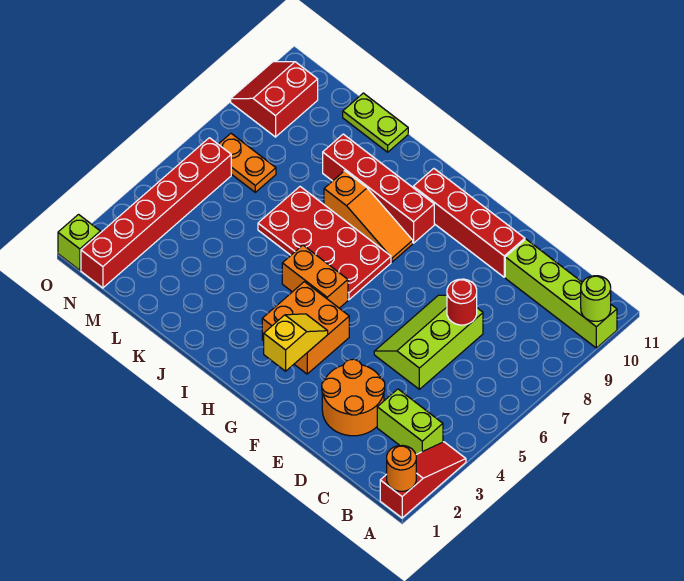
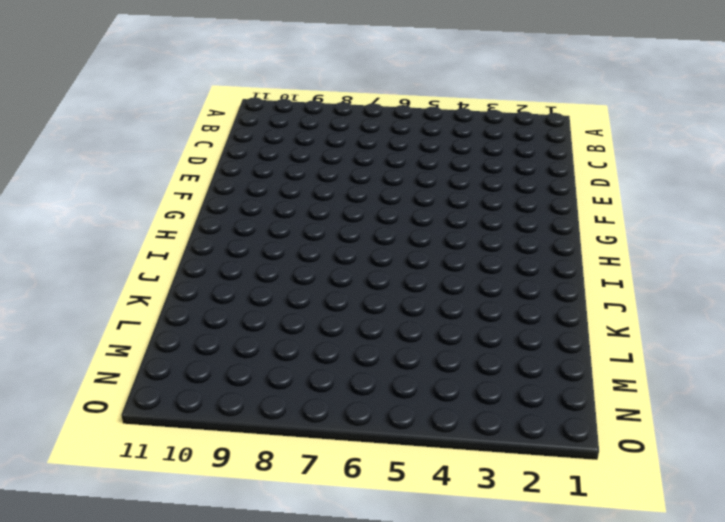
none -> red slope A1:A3 level 1 top 1
none -> lime brick A10:D10 level 1
none -> lime brick B3:C3 level 1

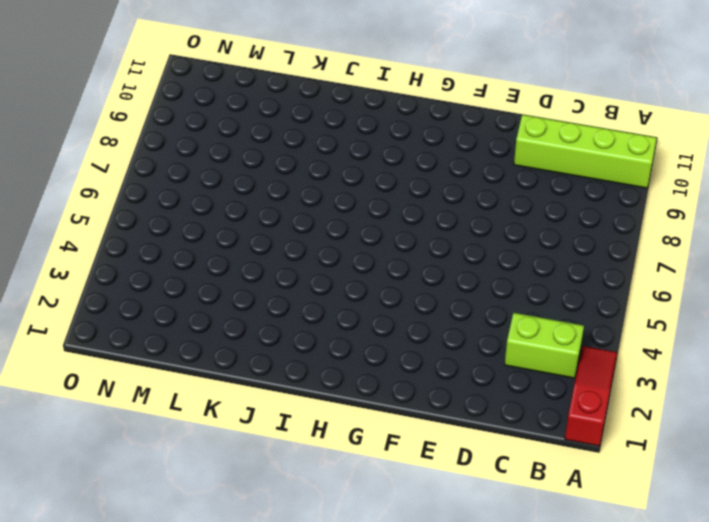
none -> orange round brick D2:E3 level 1
none -> lime slope D5:E7 level 1 top D
none -> red brick E10:H10 level 1

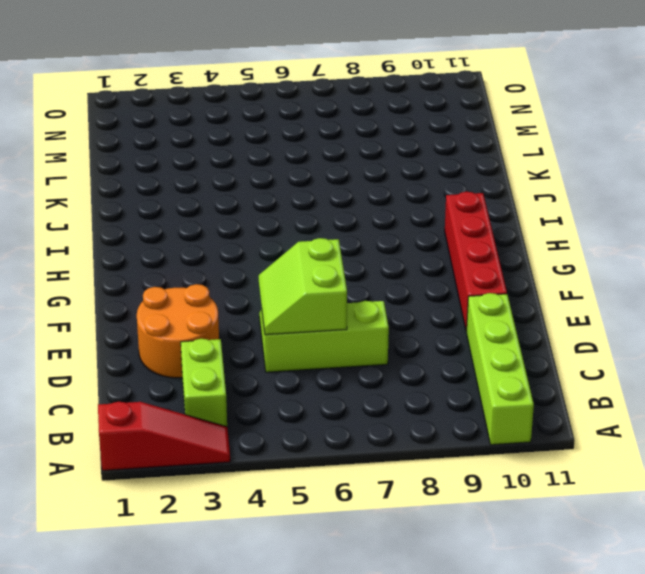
lime slope D5:E6 level 2 top 6 -> none
none -> orange brick G3:H4 level 1
none -> orange brick H5:I5 level 1
none -> red plate H6:K7 level 1

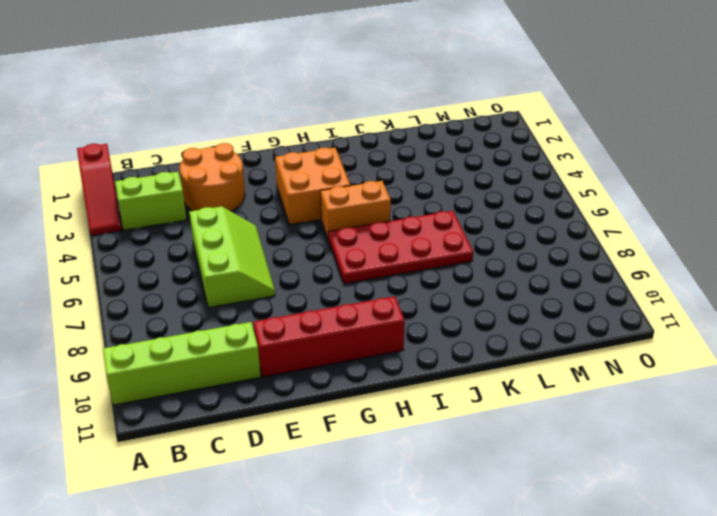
none -> orange slope H8:J8 level 1 top J
none -> red brick H9:K9 level 1
none -> lime plate K11:L11 level 1

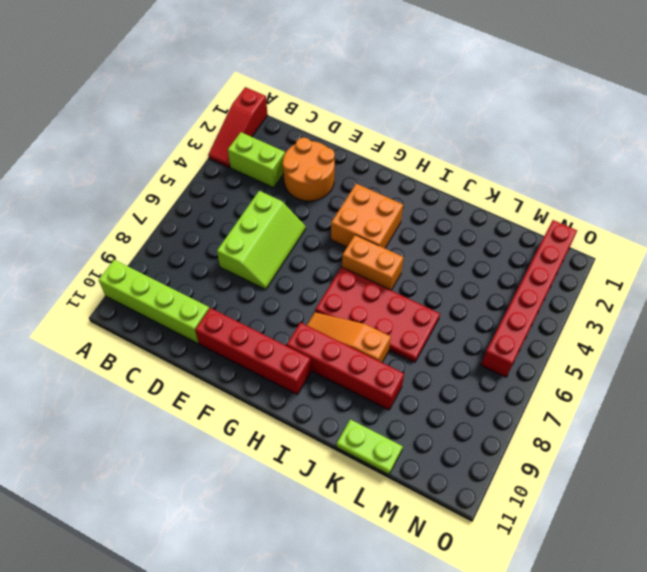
none -> orange plate M7:N7 level 1
none -> red slope N9:O10 level 1 top N
none -> lime brick O1 level 1

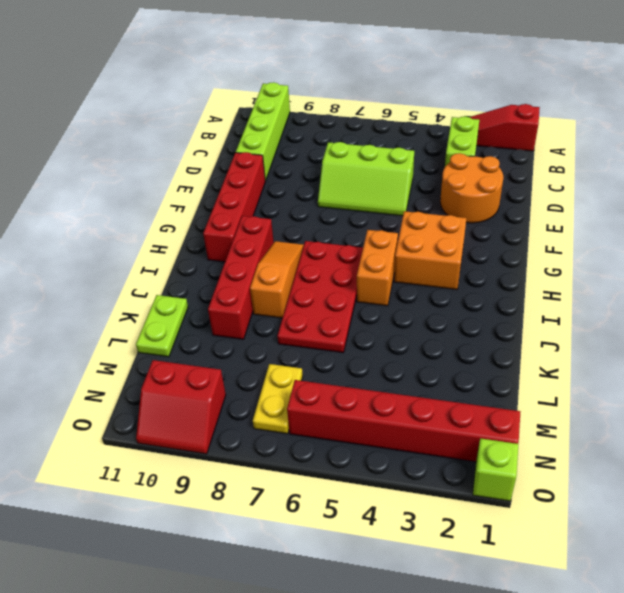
yellow plate M7:N7 level 1 -> orange plate M7:N7 level 1
none -> orange round brick A1 level 2
none -> lime round brick A10 level 2
none -> red round brick D7 level 2

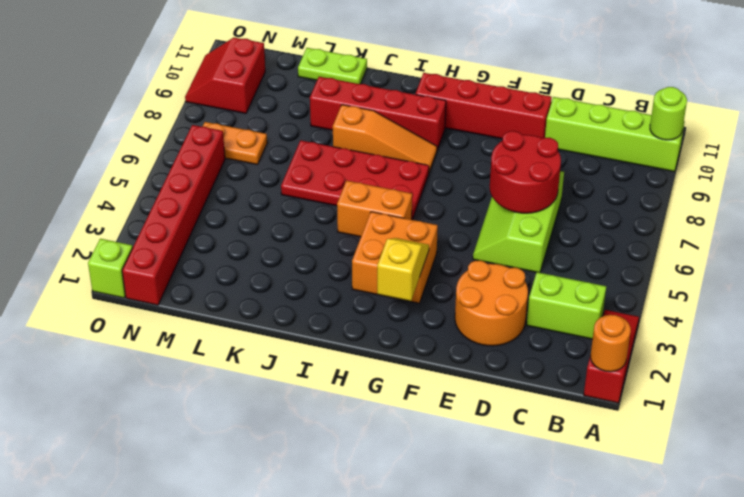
red round brick D6:E7 level 2 -> red round brick D7 level 2

